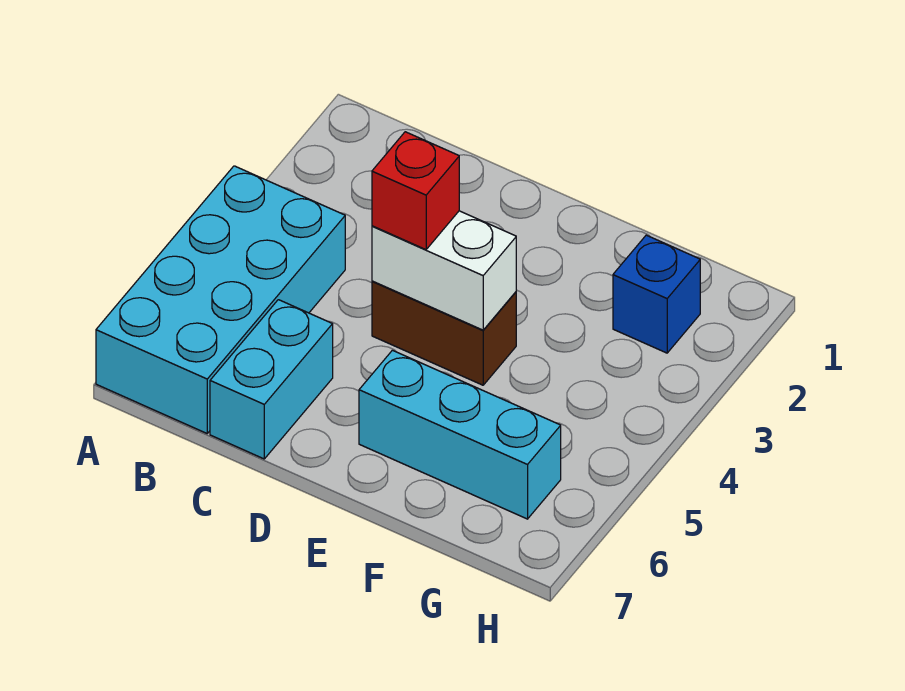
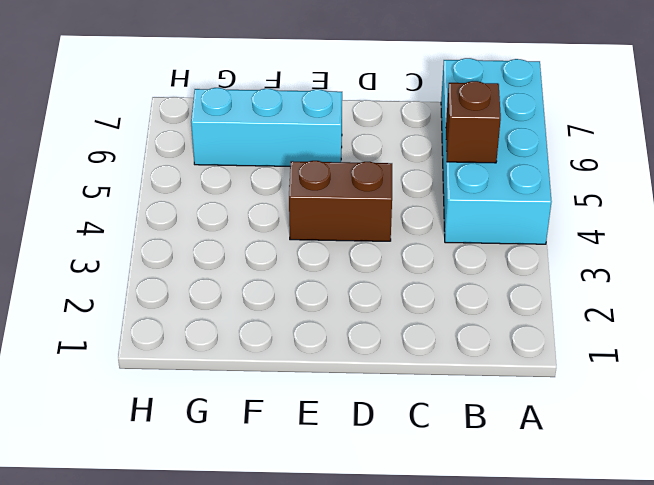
brown brick B5 level 2 -> none
none -> cyan brick C6:C7 level 1
none -> blue brick G2 level 1

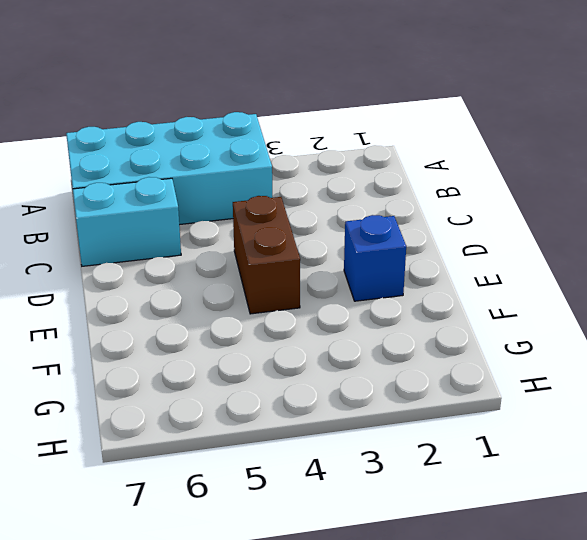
blue brick E2 level 1 -> blue brick G2 level 1
none -> cyan brick E6:G6 level 1
none -> white brick D4:E4 level 2

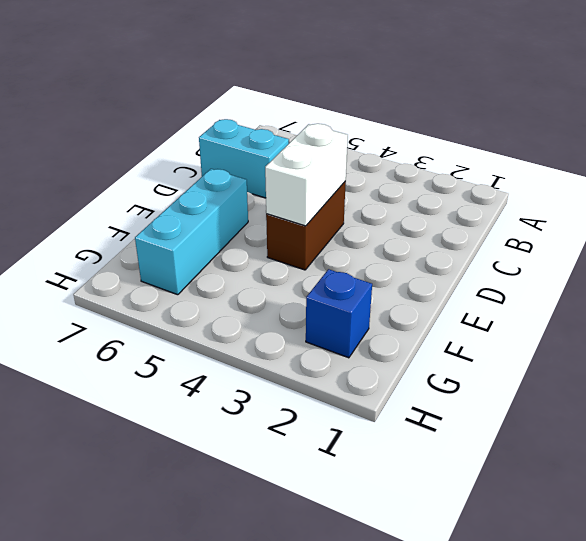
none -> cyan brick A4:B7 level 1
none -> red brick D4 level 3

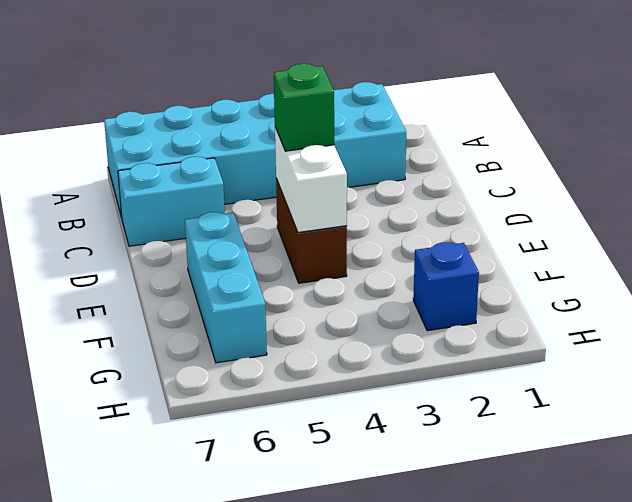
cyan brick A2:B7 level 1 -> cyan brick A4:B7 level 1
green brick D4 level 3 -> red brick D4 level 3

